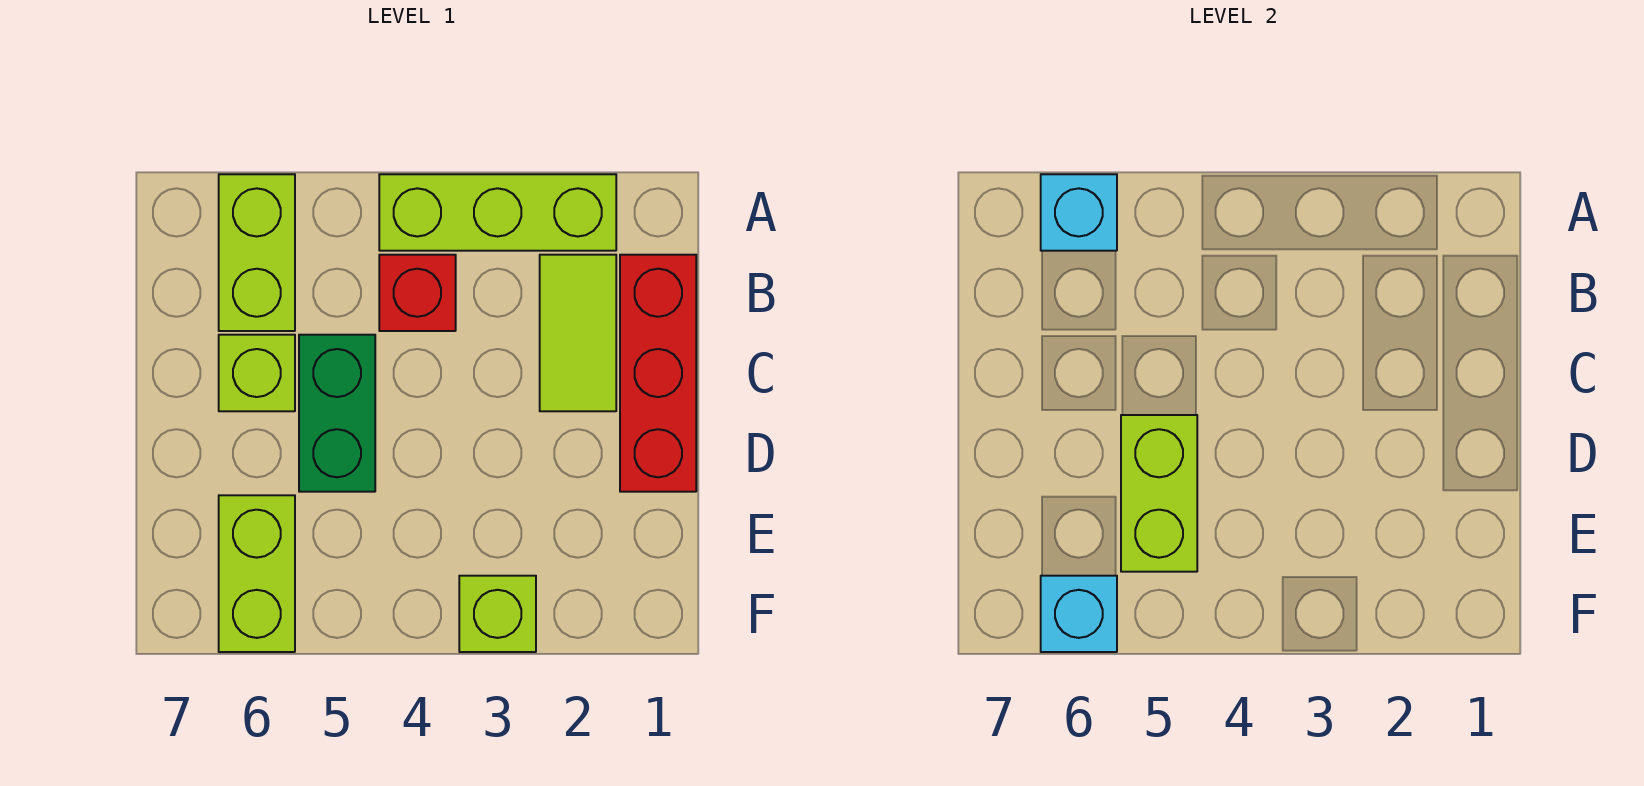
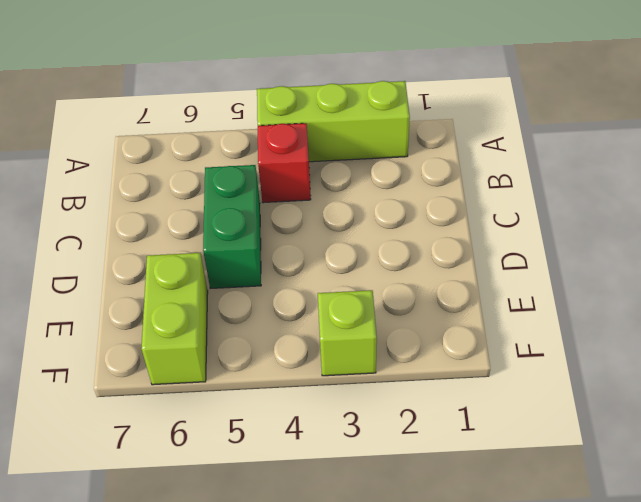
none -> lime brick A6:B6 level 1
none -> red brick B1:D1 level 1
none -> lime tile B2:C2 level 1

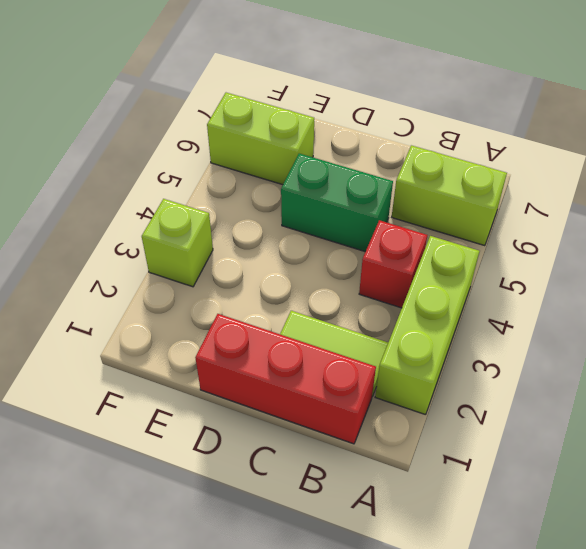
none -> lime brick C6 level 1
none -> cyan brick A6 level 2
none -> lime brick D5:E5 level 2

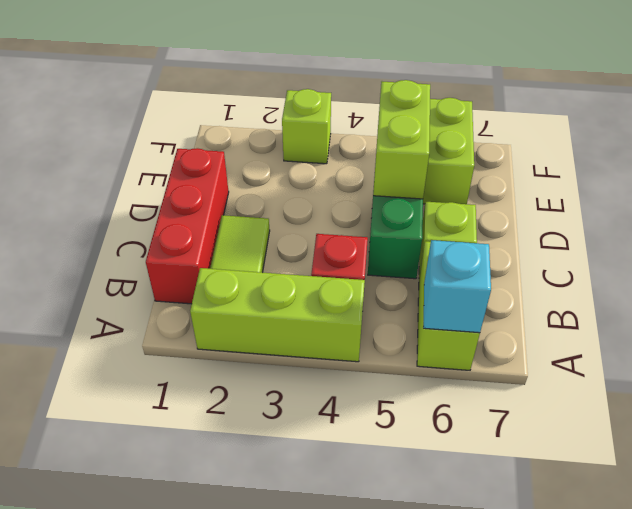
none -> cyan brick F6 level 2

